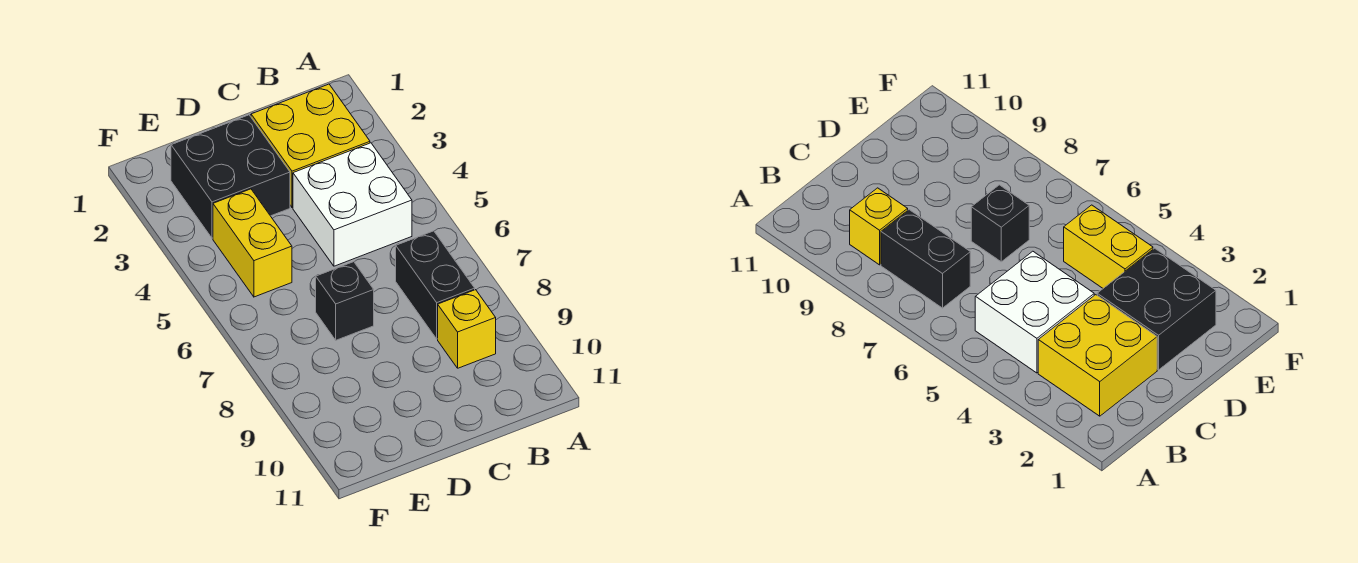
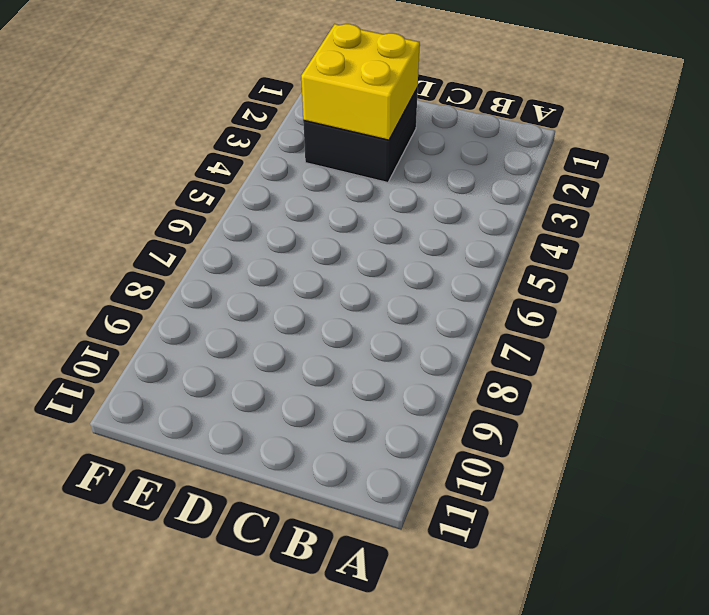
yellow brick D2:E3 level 2 -> yellow brick B2:C3 level 1
none -> white brick B4:C5 level 1
none -> black brick B7:B8 level 1

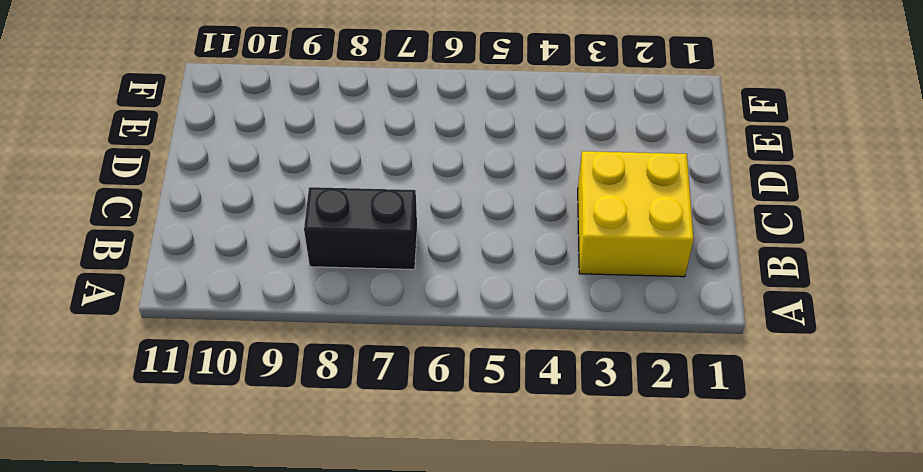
none -> white brick B4:C5 level 1
none -> yellow brick B9 level 1

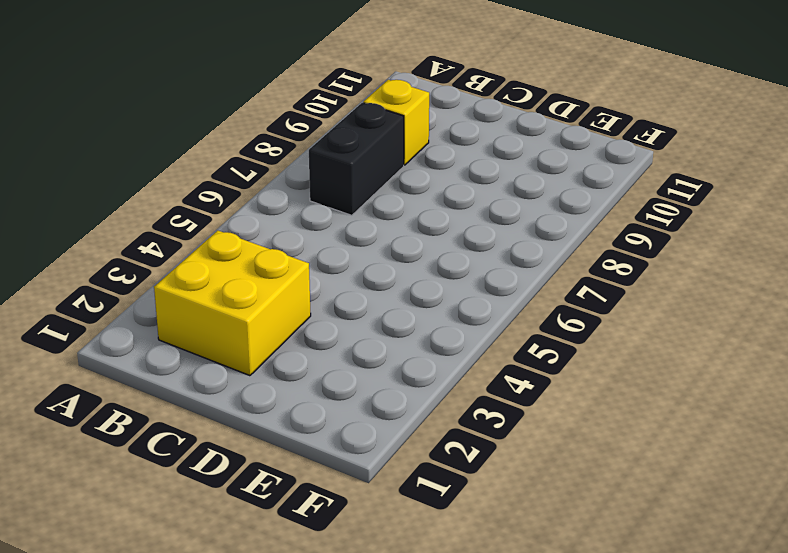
none -> white brick B4:C5 level 1
none -> black brick D2:E3 level 1

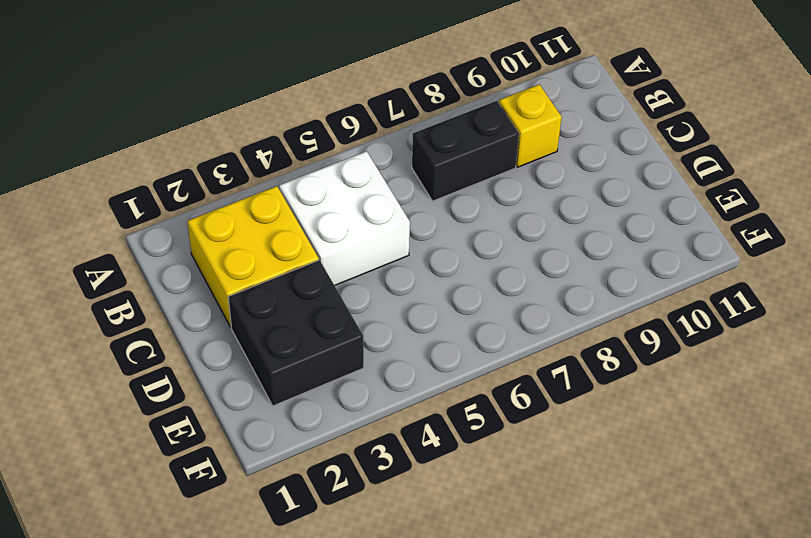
none -> black brick D7 level 1
none -> yellow brick E4:E5 level 1

